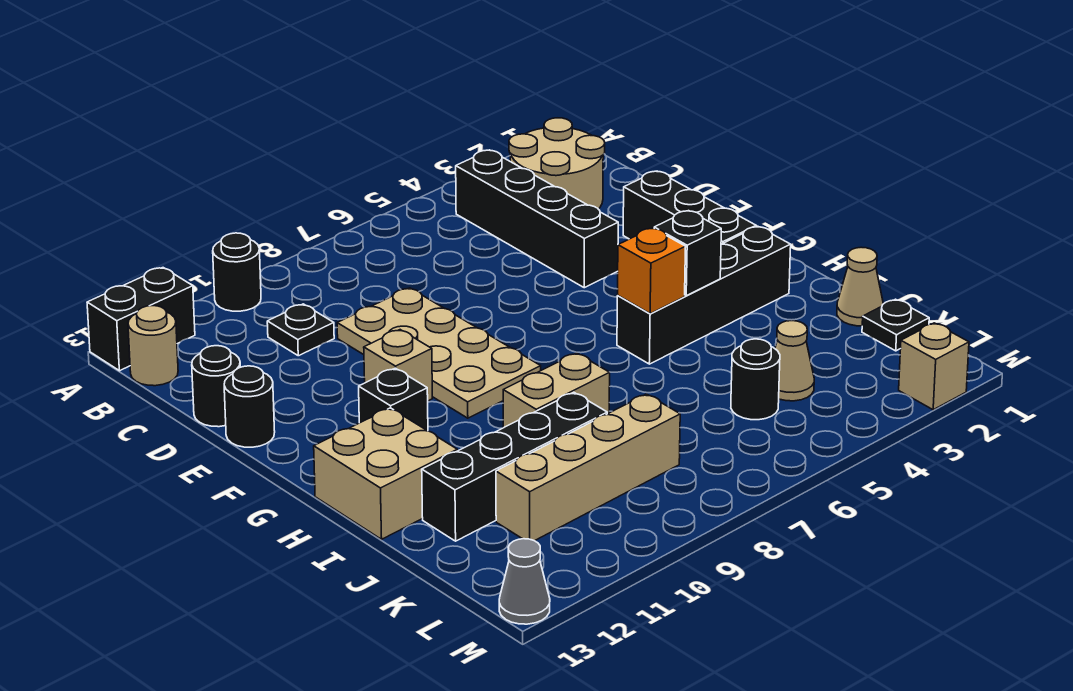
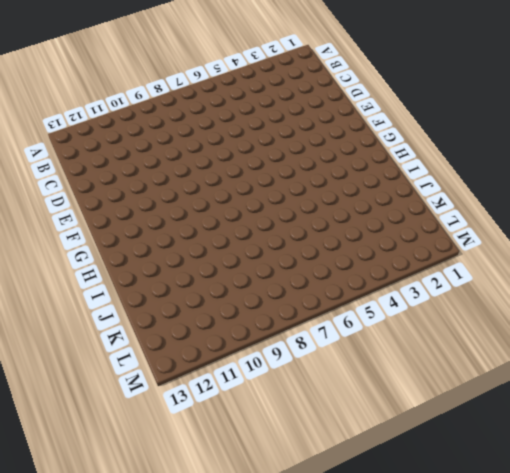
none -> black round brick A10 level 1
none -> black brick A12:A13 level 1
none -> tan round brick B2:C3 level 1

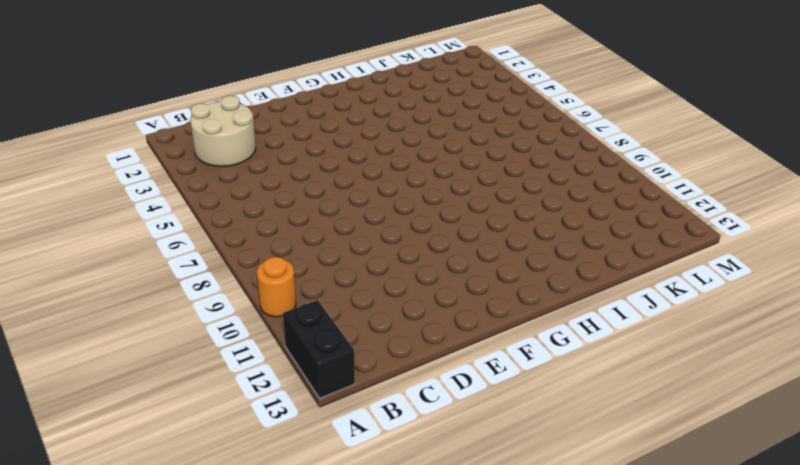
orange round brick A10 level 1 -> black round brick A10 level 1
none -> black brick B4:E4 level 1
none -> tan round brick B13 level 1
none -> black plate C10 level 1

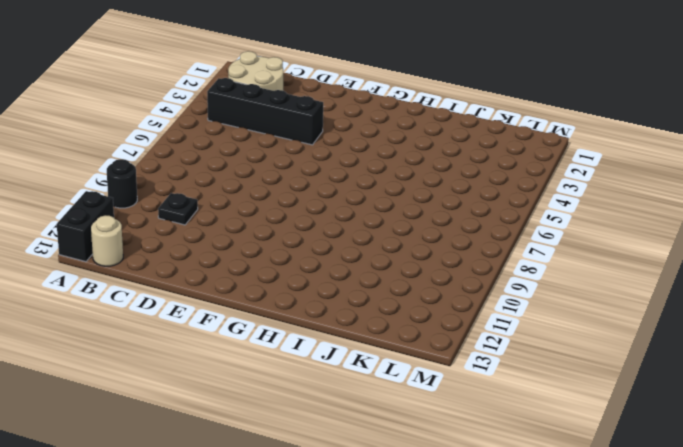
none -> tan plate D8:G9 level 1
none -> black round brick D13 level 1
none -> black brick E2:G2 level 1

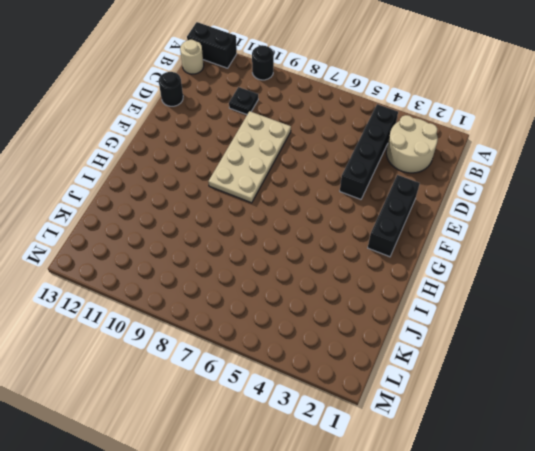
none -> black round brick E13 level 1
none -> tan brick F10 level 1
none -> black brick G11 level 1

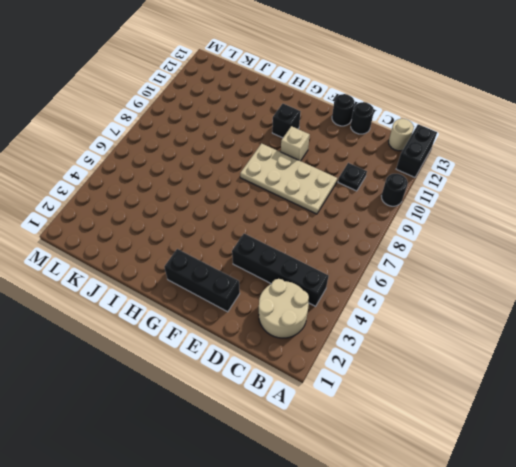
none -> black brick H2:H5 level 1
none -> tan brick H12:I13 level 1
none -> tan brick I8:I9 level 1

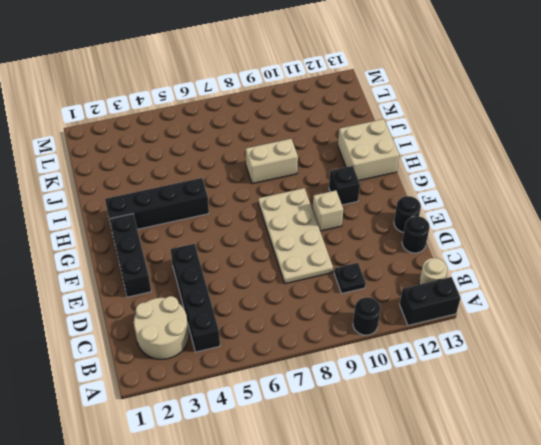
none -> tan cone J1 level 1
none -> black brick J9:J12 level 1
none -> black plate K1 level 1

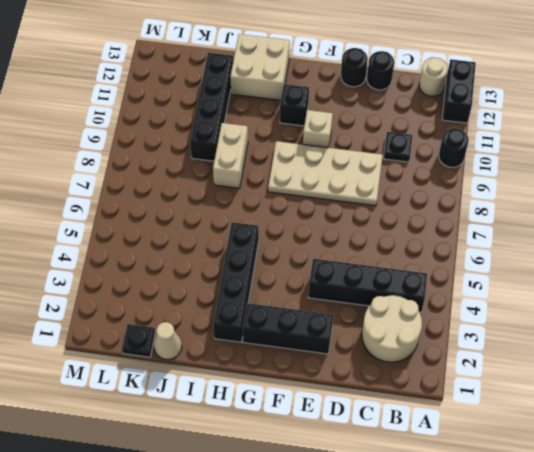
none -> tan cone K4 level 1
none -> black round brick K5 level 1
none -> tan brick K8:K11 level 1

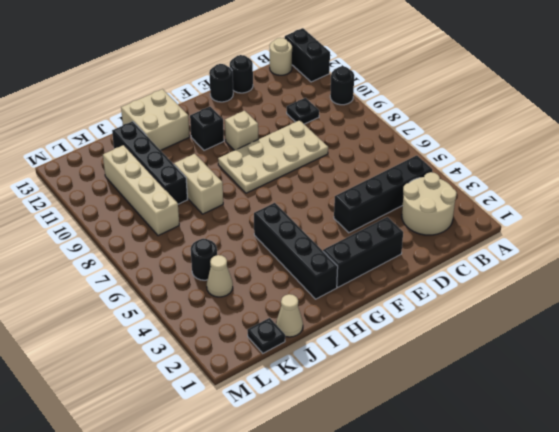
none -> tan brick M2 level 1
none -> grey cone M13 level 1
none -> black brick H4 level 2

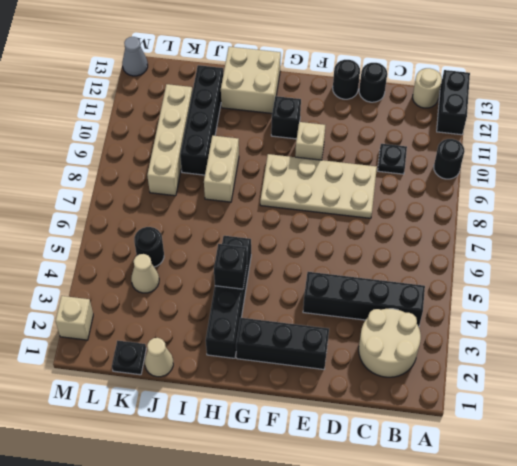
none -> orange brick H5 level 2

